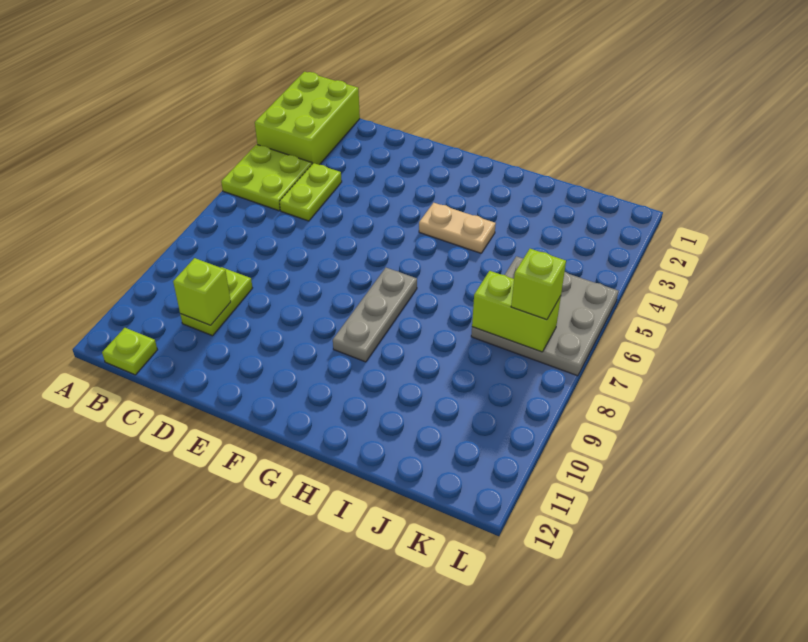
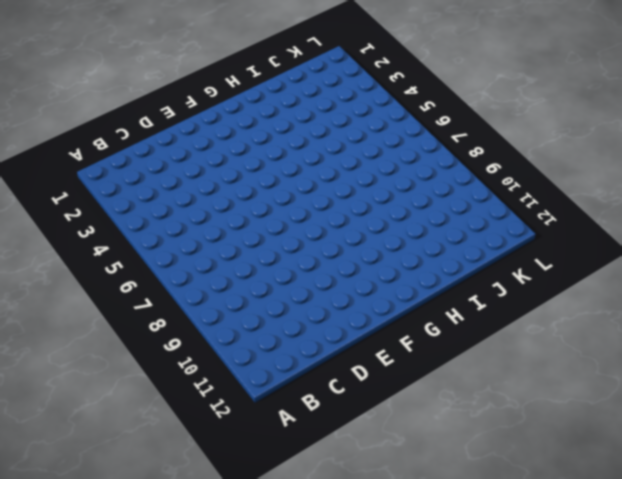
none -> lime brick A1:B3 level 1
none -> lime plate A4:B5 level 1

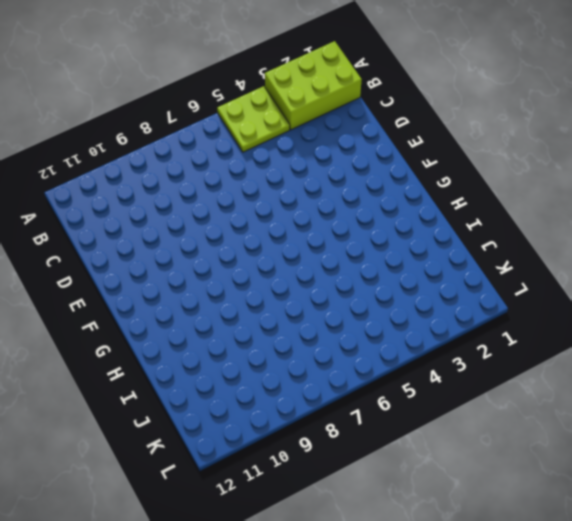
none -> lime plate B12 level 1
none -> lime plate C4:C5 level 1

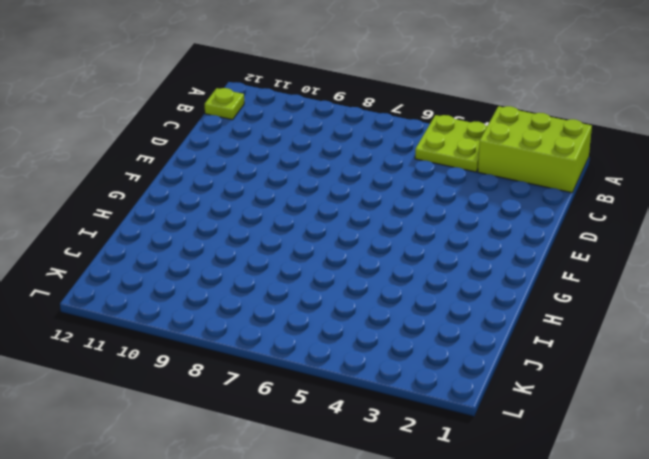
none -> lime plate C4:C5 level 1
none -> lime plate C9:C10 level 1

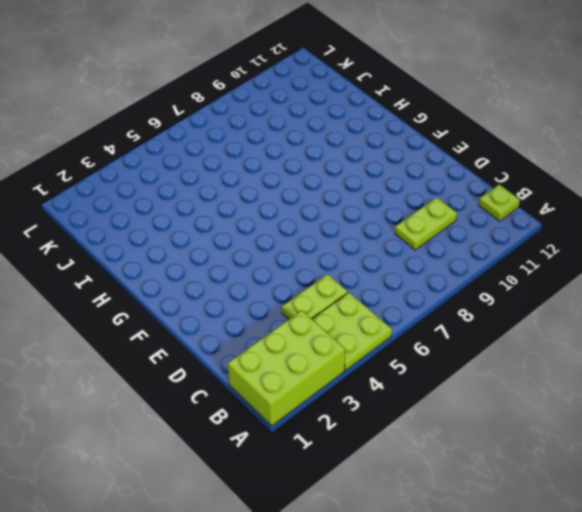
none -> tan plate G4:H4 level 1
none -> grey plate G7:G9 level 1

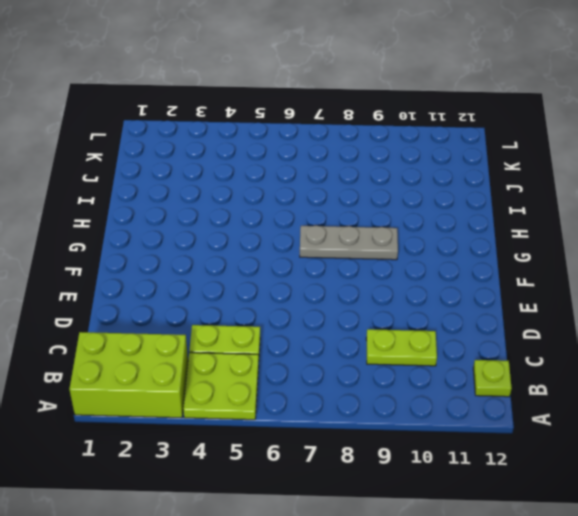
none -> tan plate G4:H4 level 1
none -> grey plate J5:L7 level 1

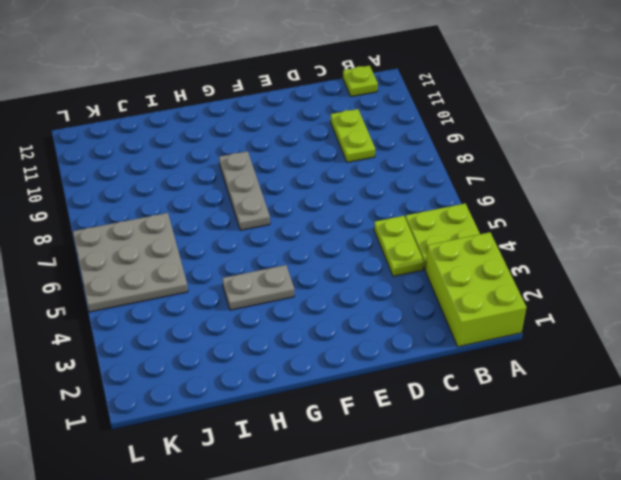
grey plate G4:H4 level 1 -> tan plate G4:H4 level 1
none -> lime brick C10 level 2
none -> lime brick J7:K7 level 2

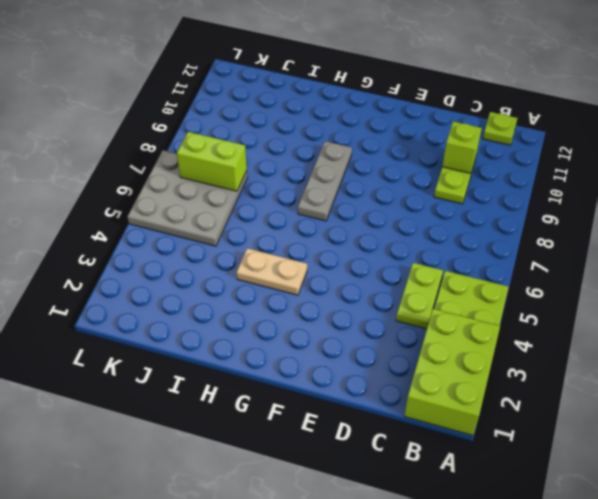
none -> lime brick K7 level 3

